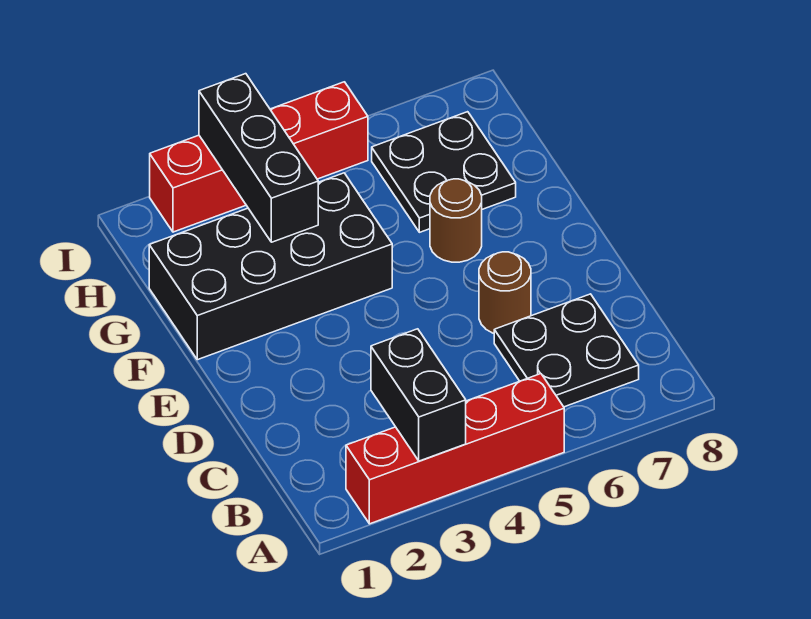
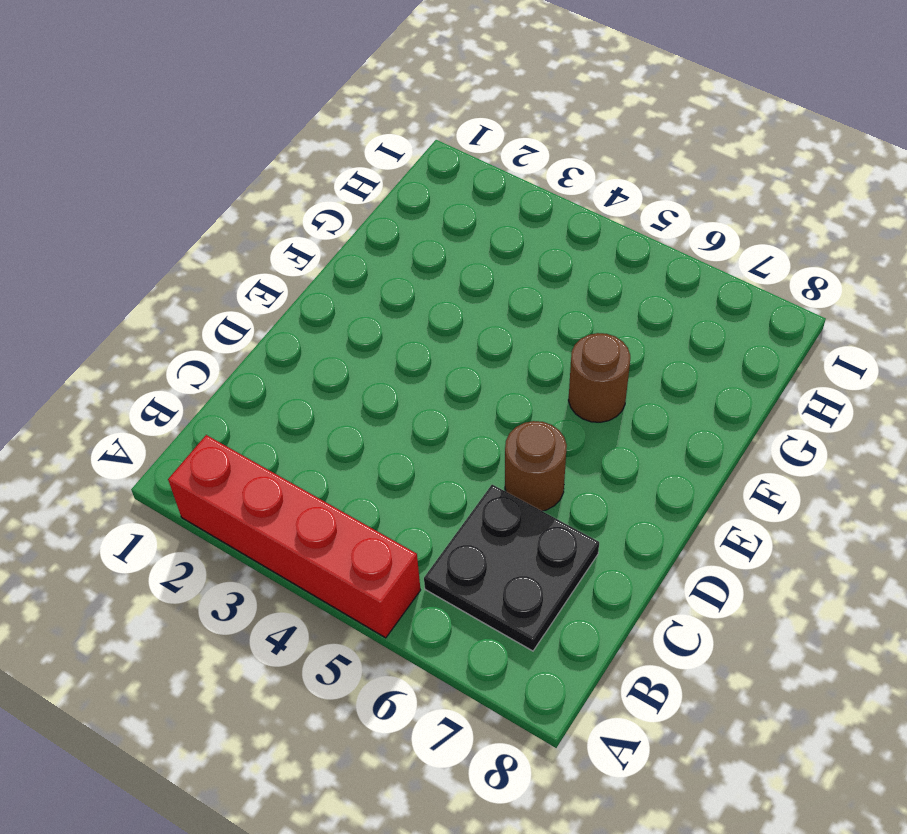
none -> black brick F1:G4 level 1
none -> black plate G6:H7 level 1

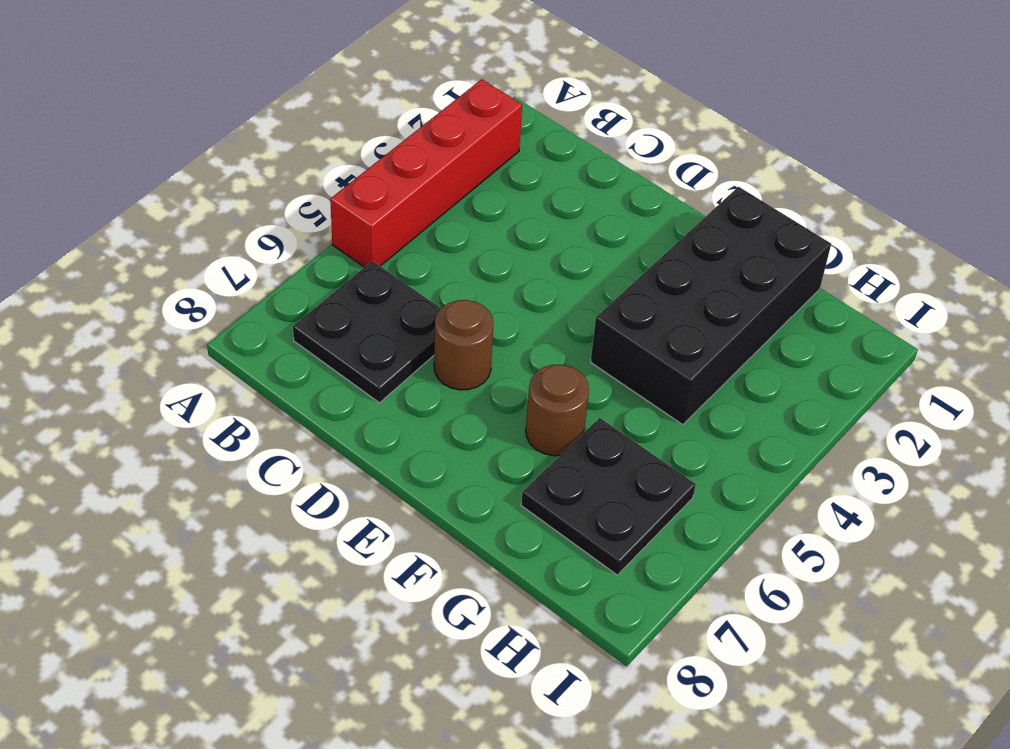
none -> red brick I2:I5 level 1
none -> black brick A3:B3 level 2

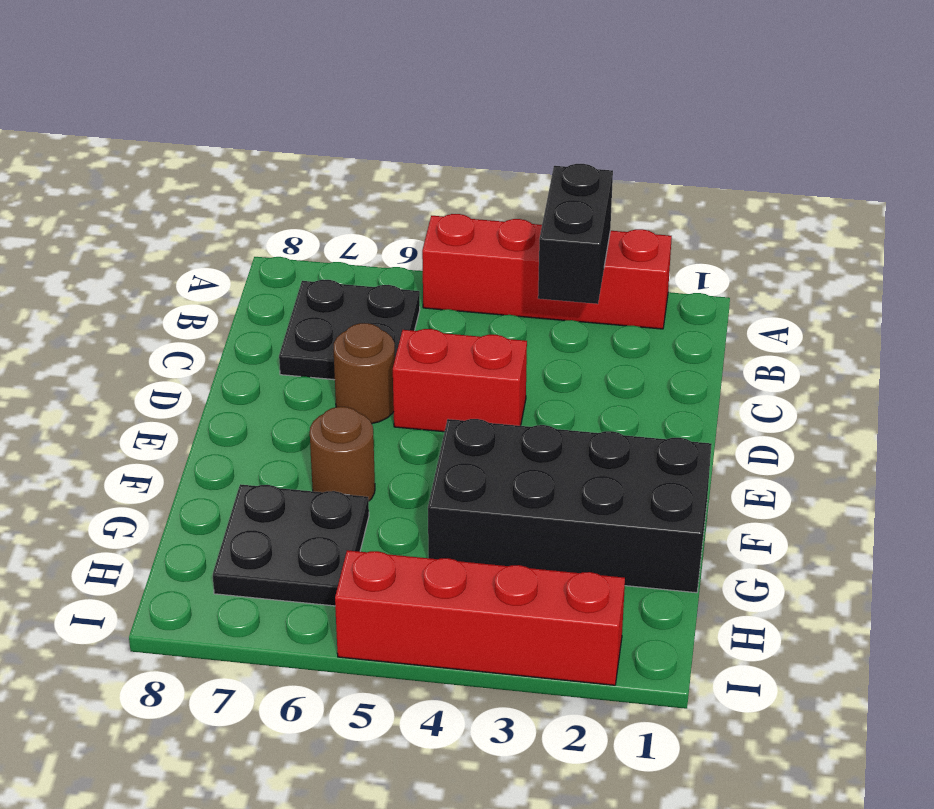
red brick D4:D5 level 1 -> none
none -> black brick G3:I3 level 2

